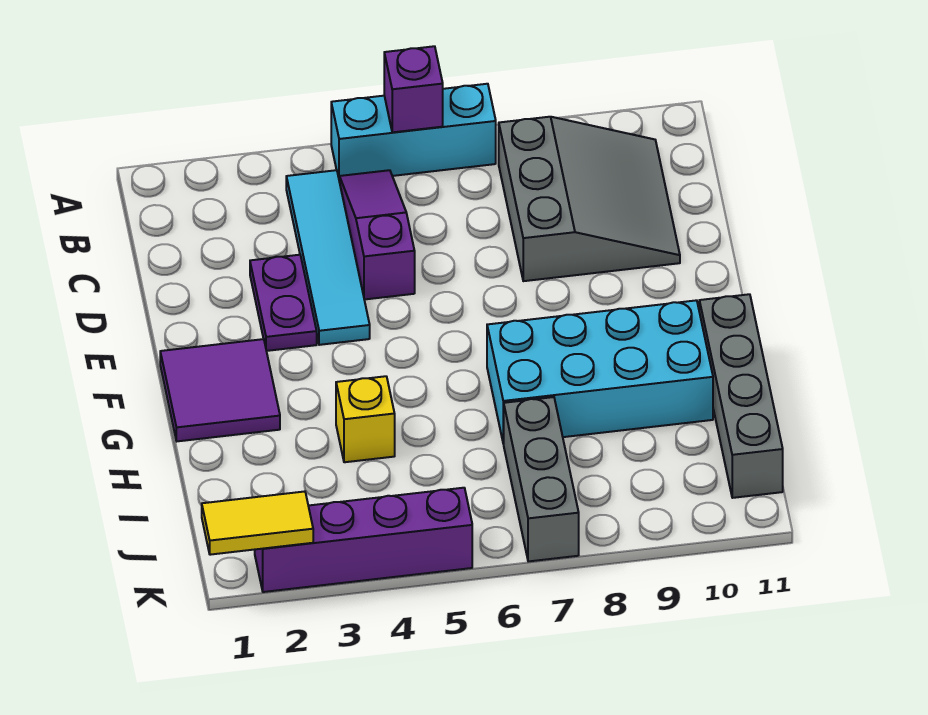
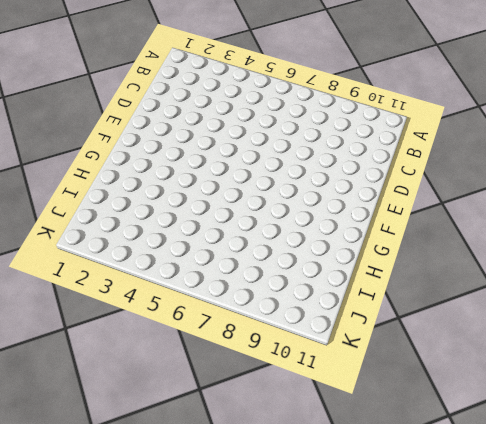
none -> cyan brick A5:A7 level 1
none -> cyan tile B4:E4 level 1
none -> purple slope B5:D5 level 1 top D

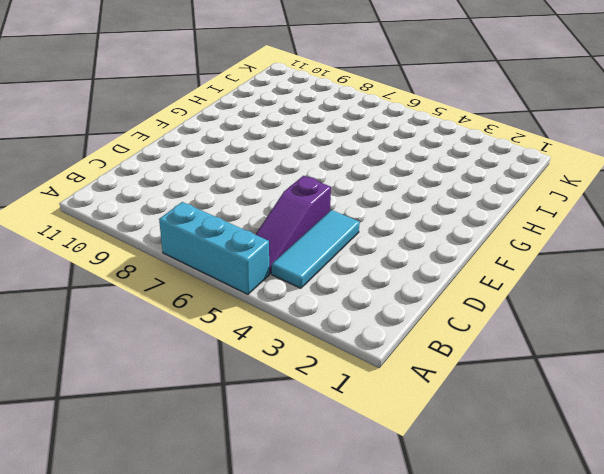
cyan tile B4:D4 level 1 -> cyan tile B4:E4 level 1
none -> grey slope B8:D10 level 1 top 8
none -> purple plate D3:E3 level 1
none -> purple tile F1:G2 level 1

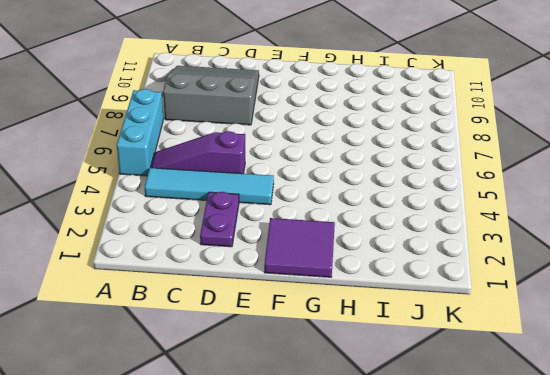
purple plate D2:D3 level 1 -> purple plate D3:E3 level 1
none -> cyan brick G7:H10 level 1
none -> grey brick G11:J11 level 1
none -> yellow brick H4 level 1

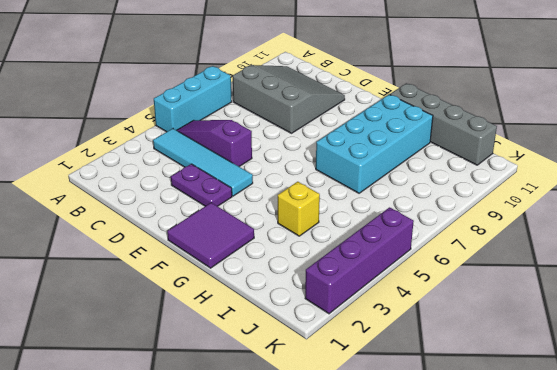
none -> grey brick I7:K7 level 1
none -> purple brick A6 level 2
none -> yellow tile K1:K2 level 2

